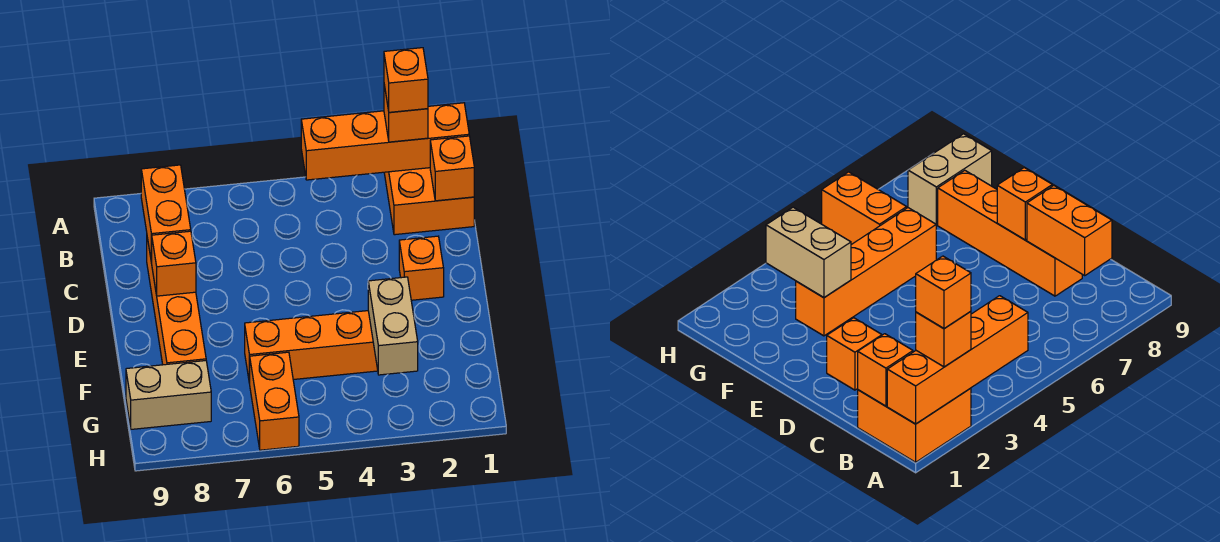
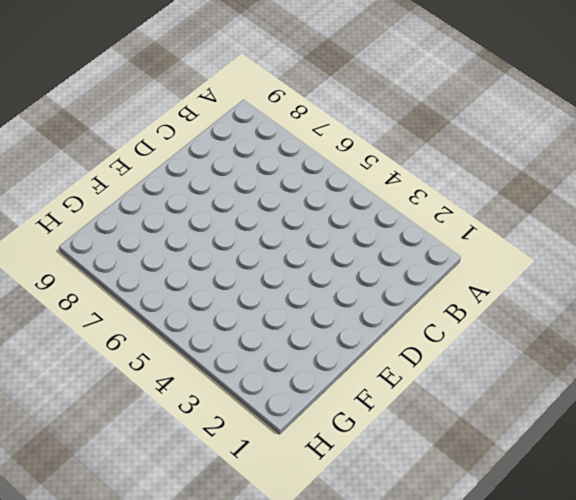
none -> orange brick A1:B2 level 1
none -> orange brick C8:F8 level 1
none -> orange brick D2 level 1

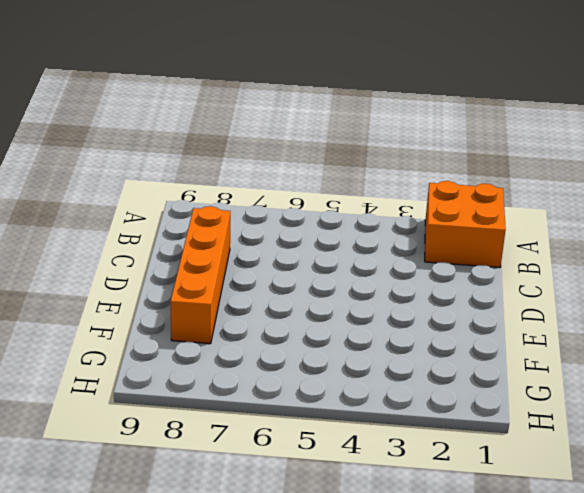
none -> orange brick D2 level 1
none -> orange brick F3:F6 level 1
none -> orange brick G6:H6 level 1

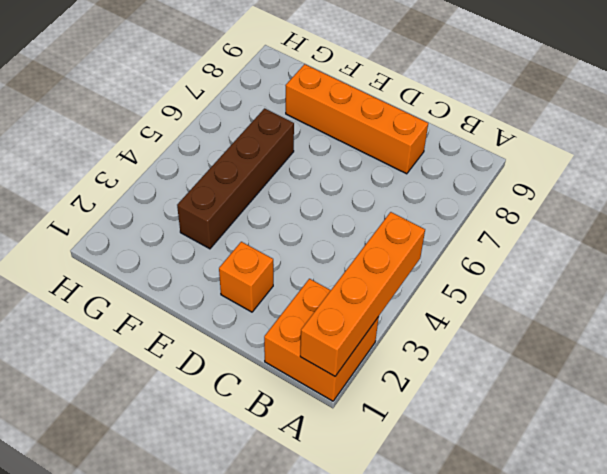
brown brick F3:F6 level 1 -> orange brick F3:F6 level 1
none -> orange brick G6:H6 level 1
none -> tan brick G8:G9 level 1
none -> orange brick B1 level 2

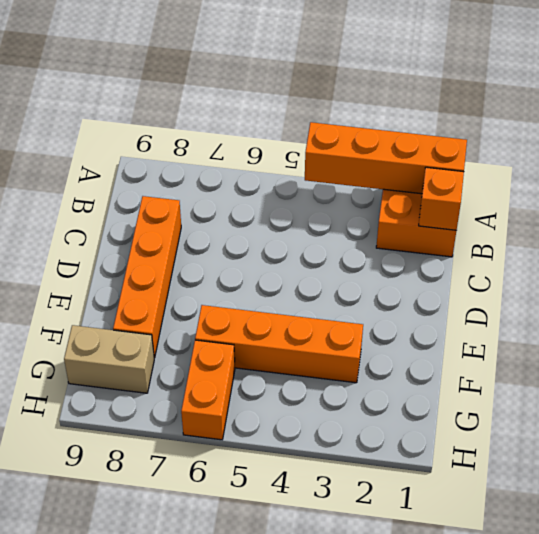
none -> orange brick D2 level 1
none -> orange brick B8:C8 level 2
none -> orange brick D8 level 2

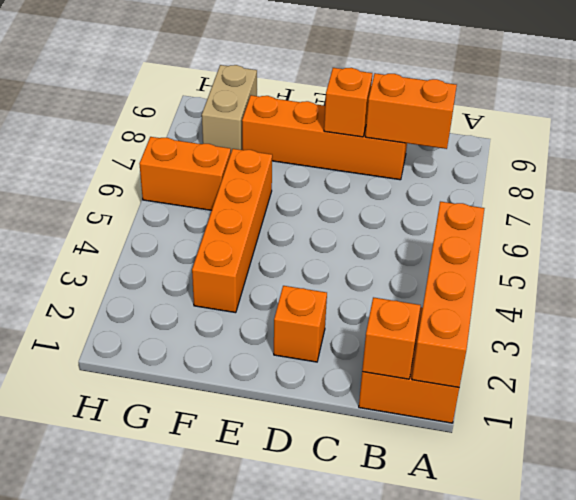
none -> tan brick F3:G3 level 2
none -> orange brick A2 level 3
none -> orange brick A2 level 4

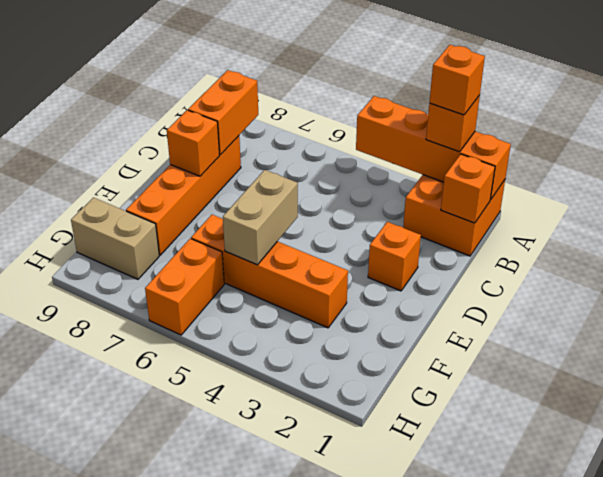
tan brick E5:F5 level 2 -> tan brick F3:G3 level 2

